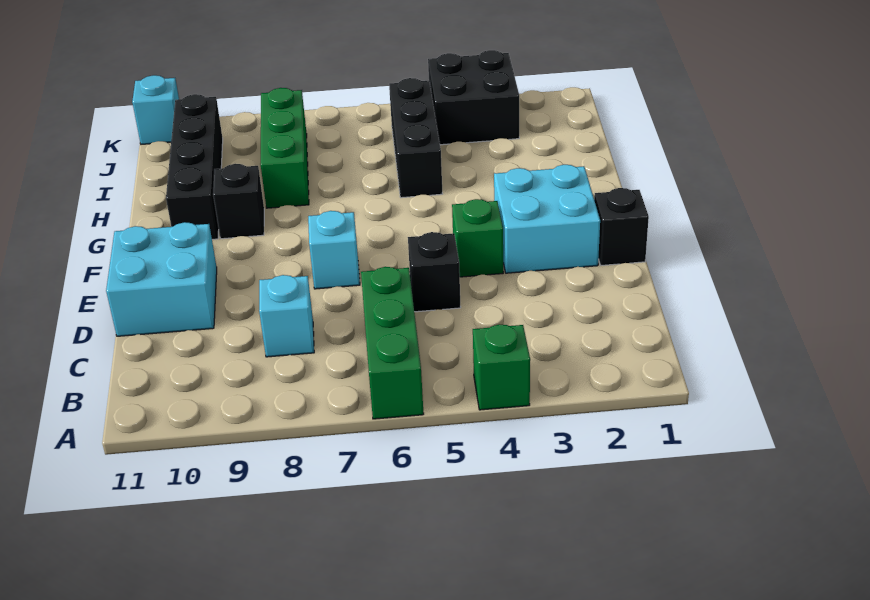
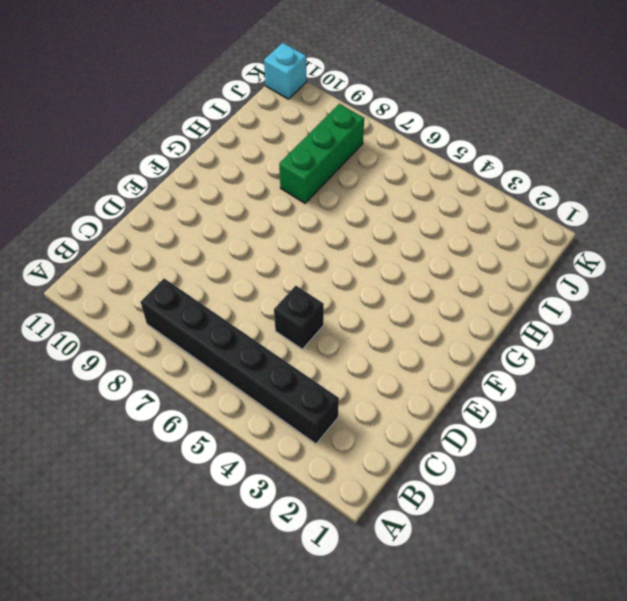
black brick B3:B8 level 1 -> green brick A6:C6 level 1
none -> green brick A4 level 1
none -> cyan brick C8 level 1
none -> cyan brick D10:E11 level 1

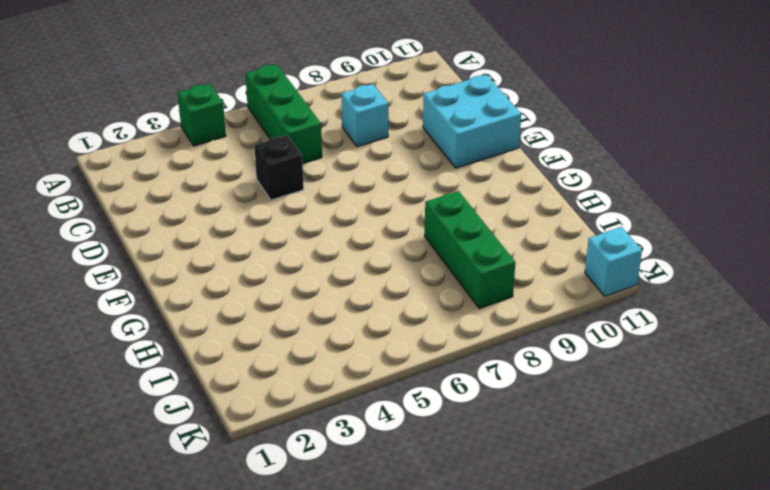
none -> black brick E1 level 1
none -> cyan brick E2:F3 level 1
none -> green brick E4 level 1

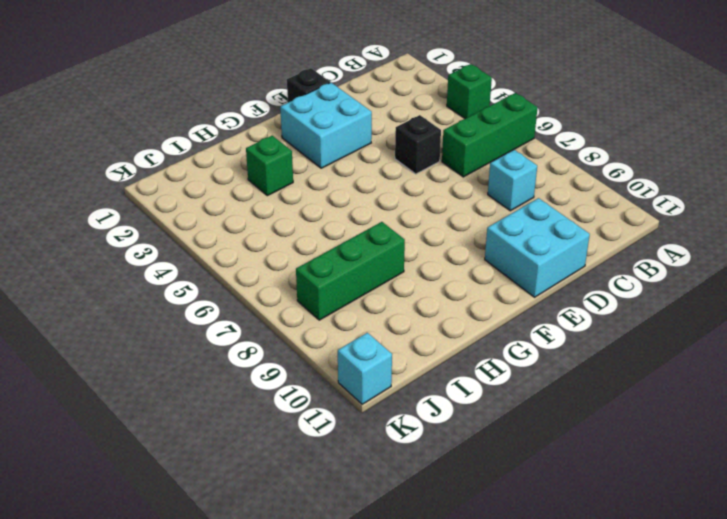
green brick H3 level 1 -> green brick E4 level 1
none -> cyan brick E7 level 1
none -> black brick G9 level 1
none -> black brick G10:J10 level 1

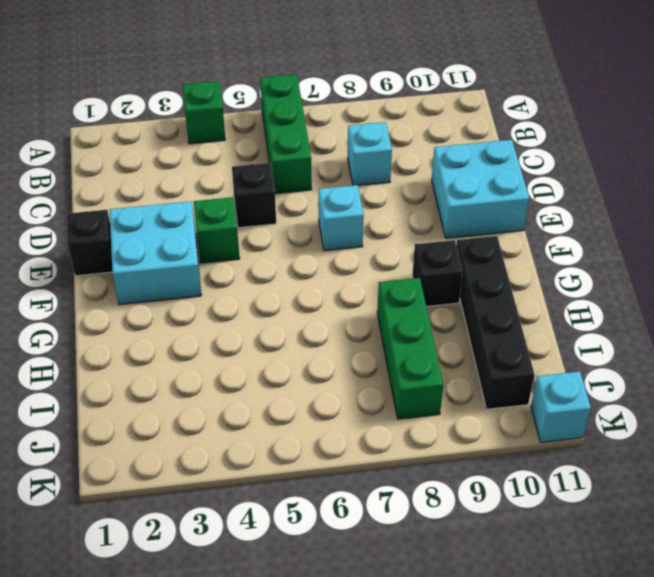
none -> black brick H5:J5 level 1
none -> black brick J3:K4 level 1

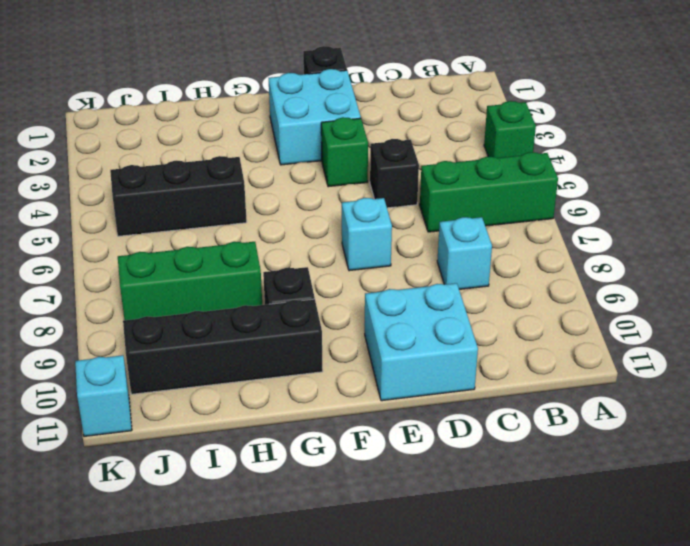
none -> black brick J3:K4 level 1

